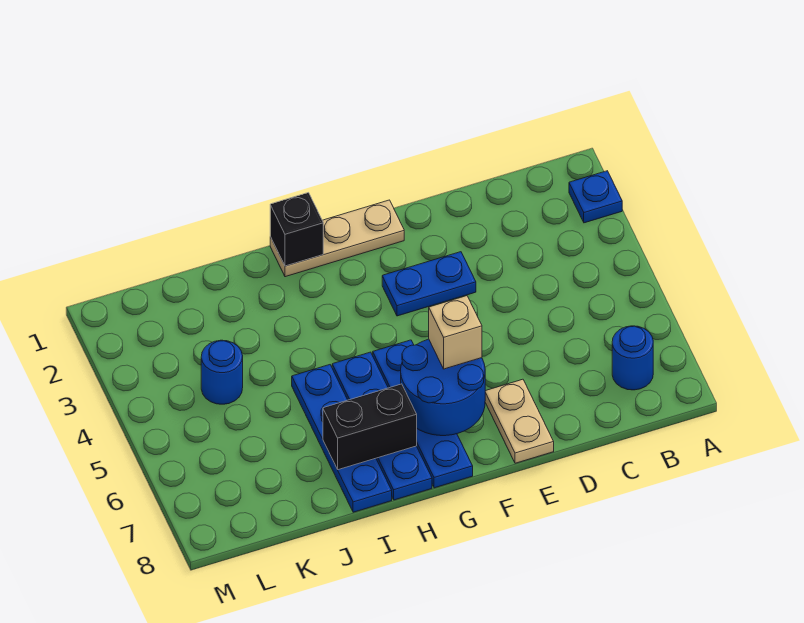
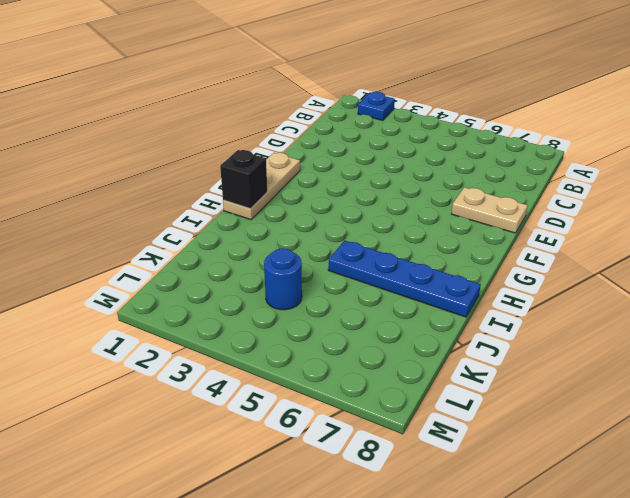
none -> blue round brick B7 level 1
none -> blue plate E3:F3 level 1
none -> blue plate G5:G8 level 1

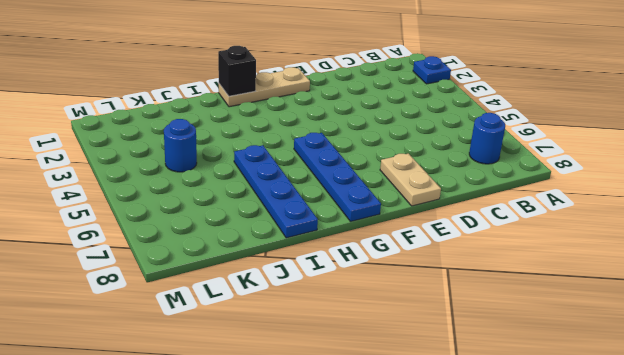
none -> blue plate E3:F3 level 1
none -> blue plate H5:H8 level 1
none -> blue round brick F6:G7 level 2

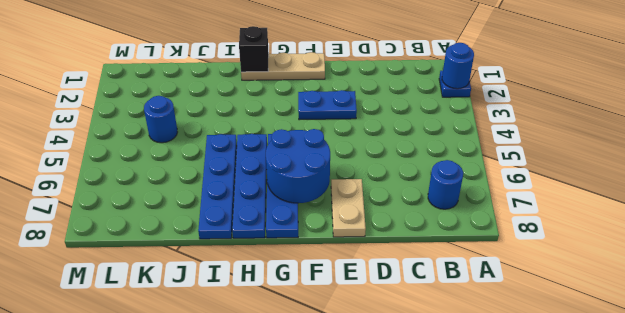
blue round brick A2 level 2 -> none
none -> black brick H7:I7 level 2
none -> tan brick F6 level 3

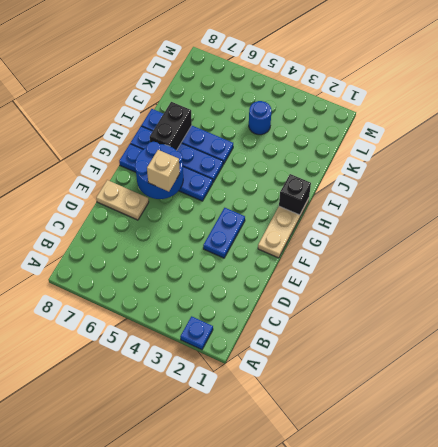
none -> blue round brick B7 level 1

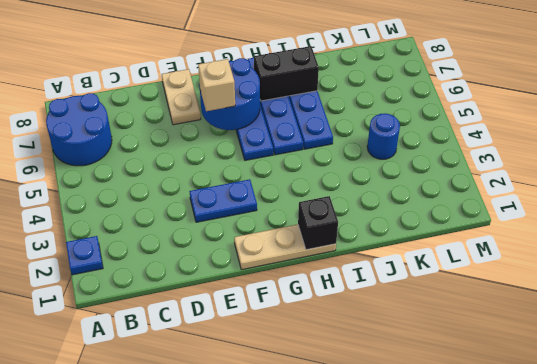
blue round brick A6:B7 level 1 -> blue round brick B7 level 1

